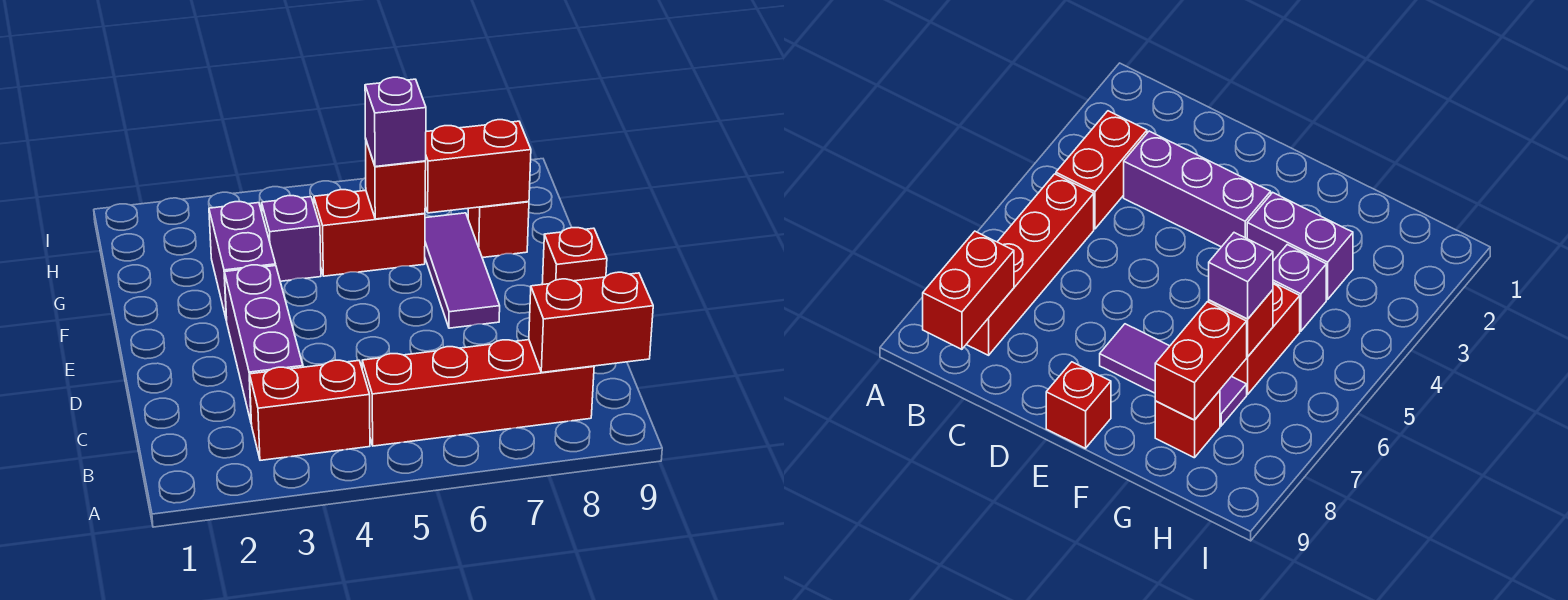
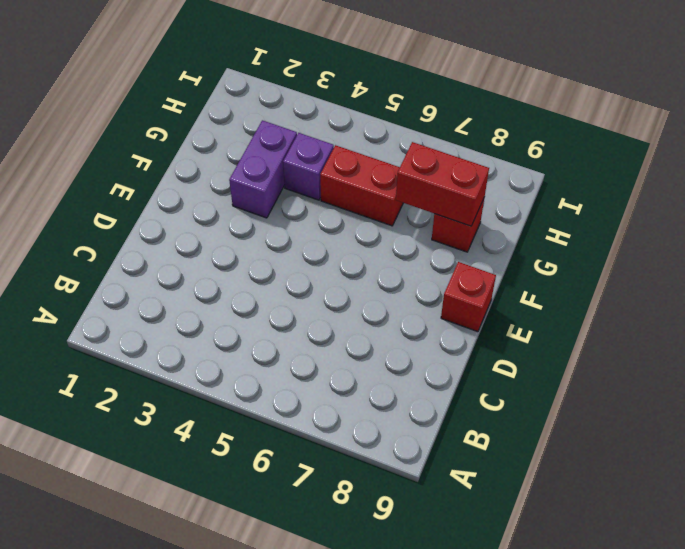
none -> red brick B3:B4 level 1
none -> red brick B5:B8 level 1
none -> purple brick C3:E3 level 1

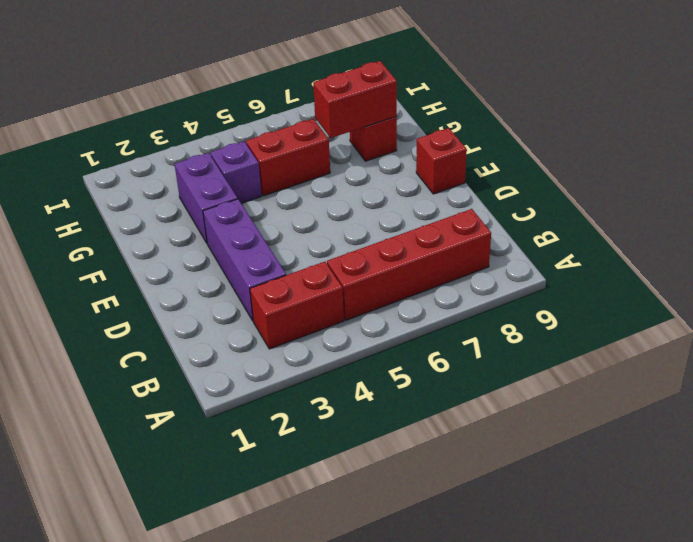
none -> purple tile E7:G7 level 1
none -> red brick B8:B9 level 2
none -> red brick G6 level 2

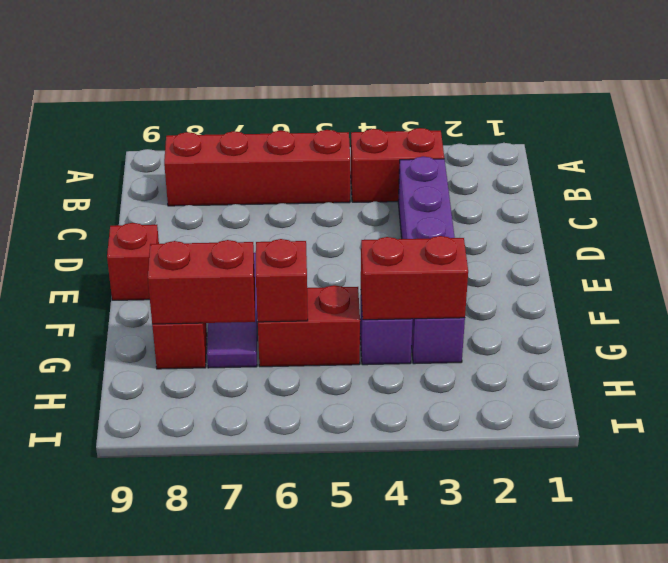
red brick G3:G4 level 2 -> red brick B8:B9 level 2
none -> purple brick G6 level 3

